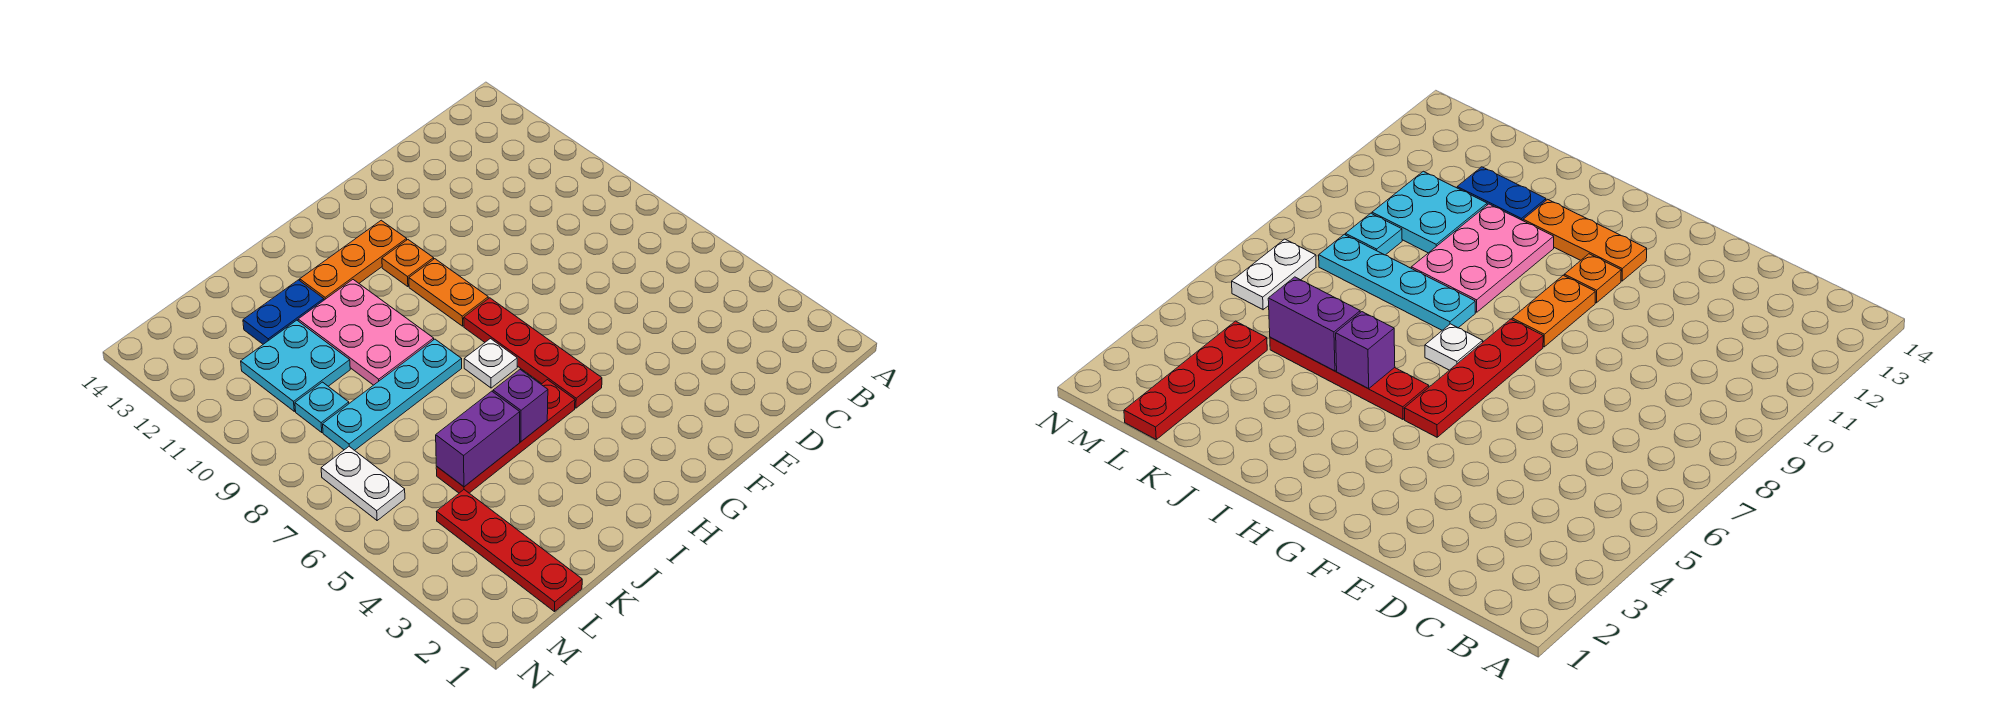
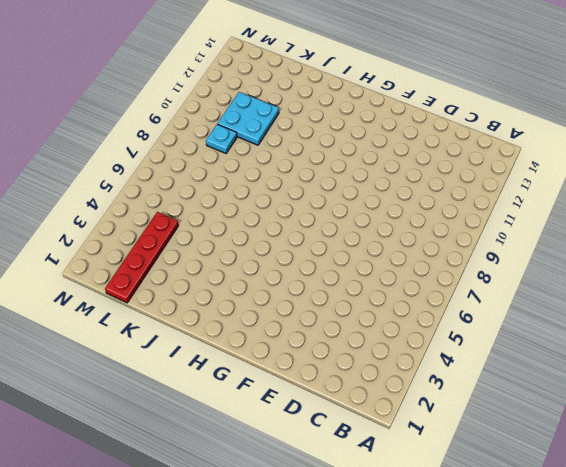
none -> red plate G5:G8 level 1
none -> orange plate G9:G10 level 1
none -> orange plate G11 level 1

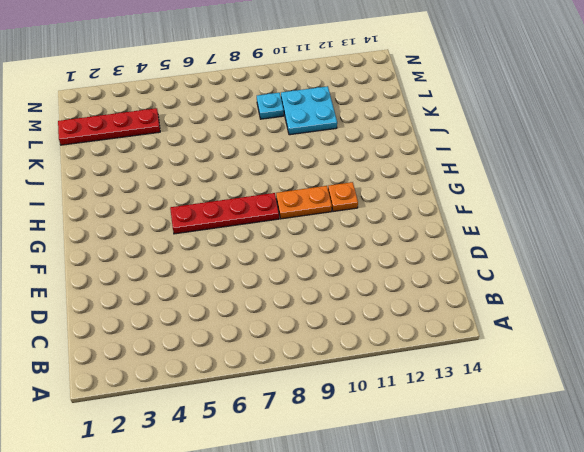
none -> orange plate G12:I12 level 1
none -> red plate H5:K5 level 1
none -> white plate H7 level 1

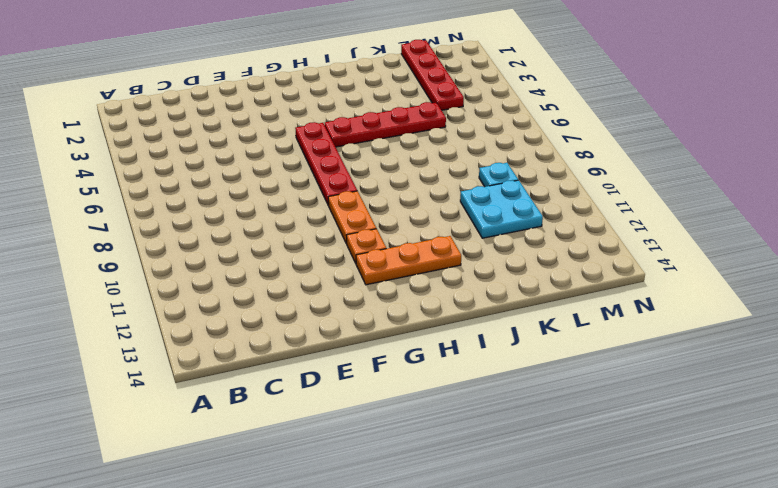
none -> white plate H7 level 1
none -> cyan plate I8:L8 level 1
none -> pink plate I9:J11 level 1

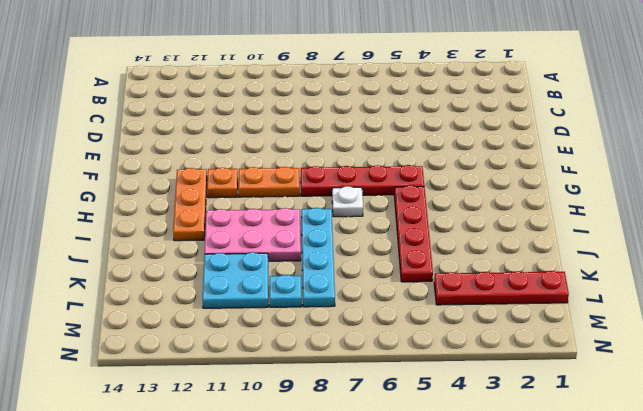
none -> blue plate J12:K12 level 1
none -> white plate M6:M7 level 1
none -> purple brick I5 level 2

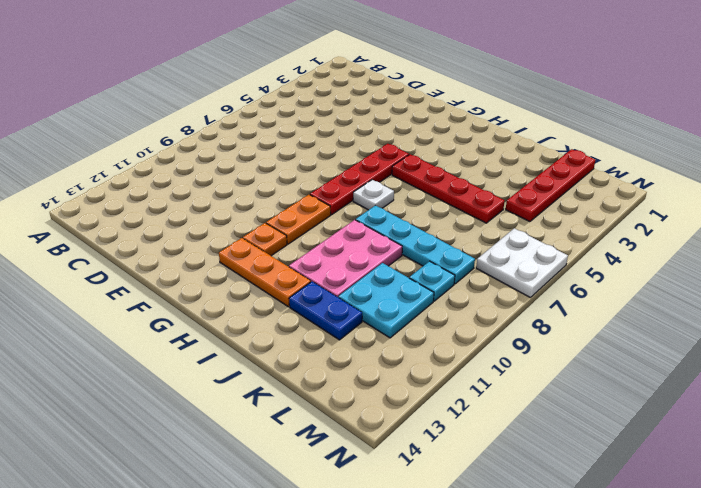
white plate M6:N7 level 1 -> white plate M6:M7 level 1
none -> purple brick I5 level 2
none -> purple brick J5:K5 level 2

